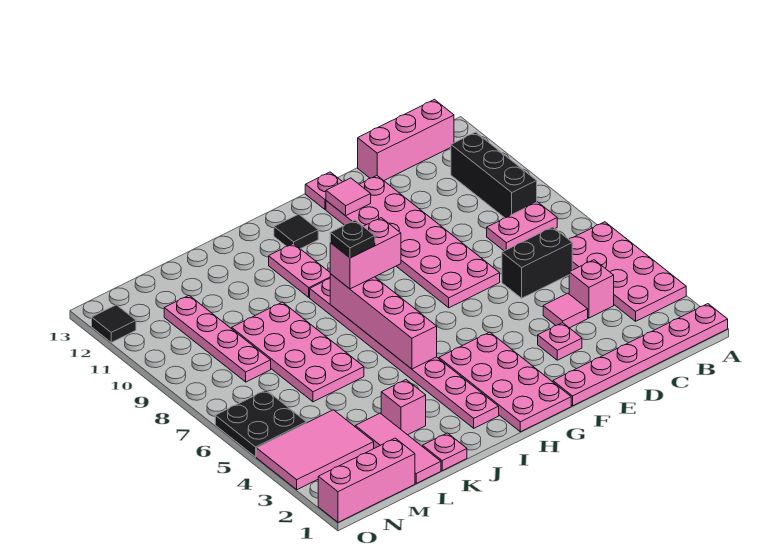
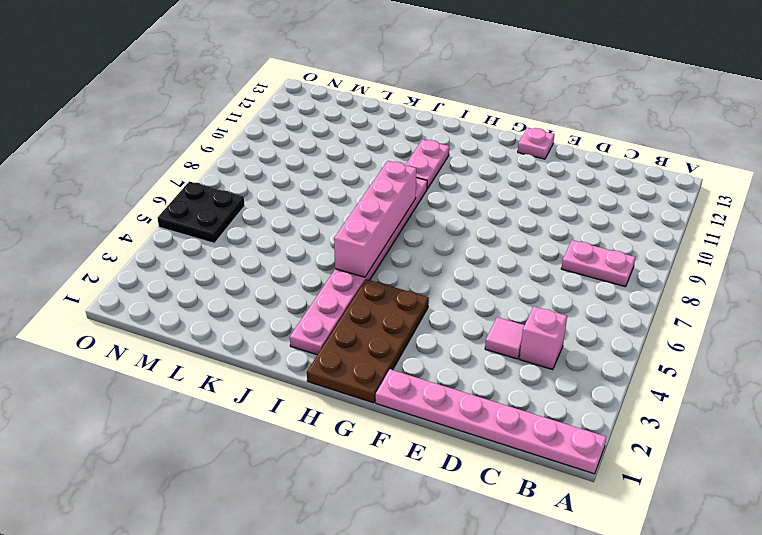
brown plate G1:H4 level 1 -> pink plate G1:H4 level 1
none -> pink plate A3:B6 level 1
none -> black brick B9:B11 level 1
none -> pink brick B13:D13 level 1

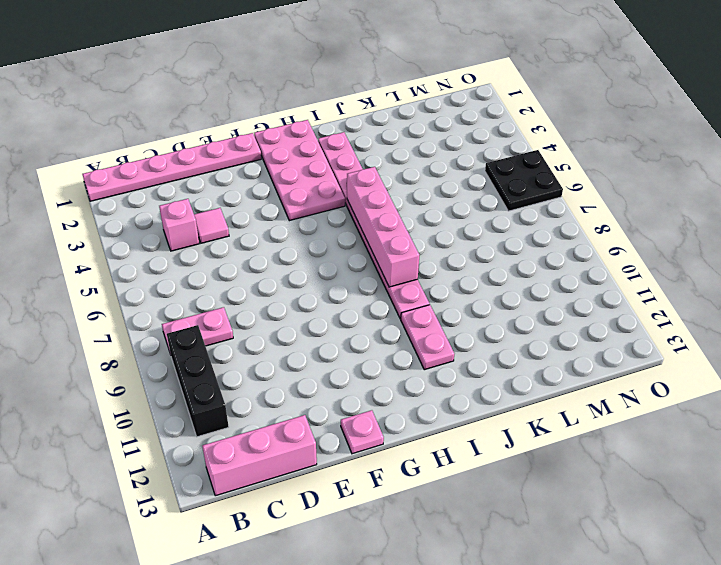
none -> pink plate A3:B6 level 1
none -> black brick C6:D6 level 1
none -> pink plate E3 level 1

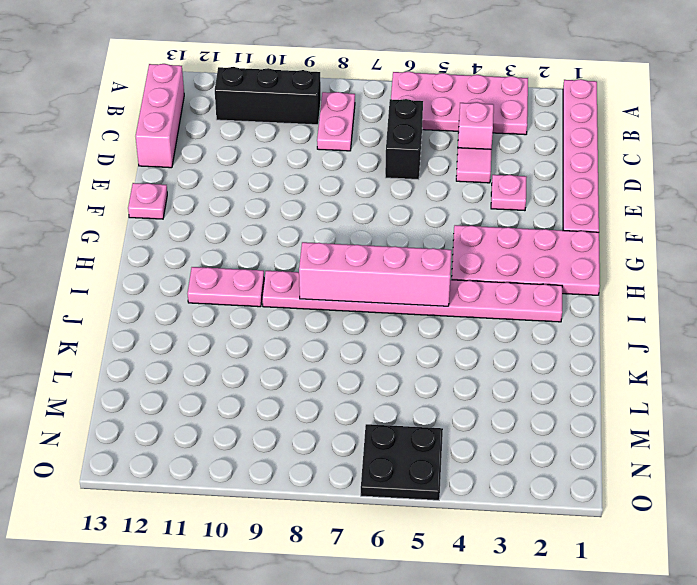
none -> pink plate E7:F12 level 1
none -> black tile H12 level 1
none -> pink plate K1 level 1

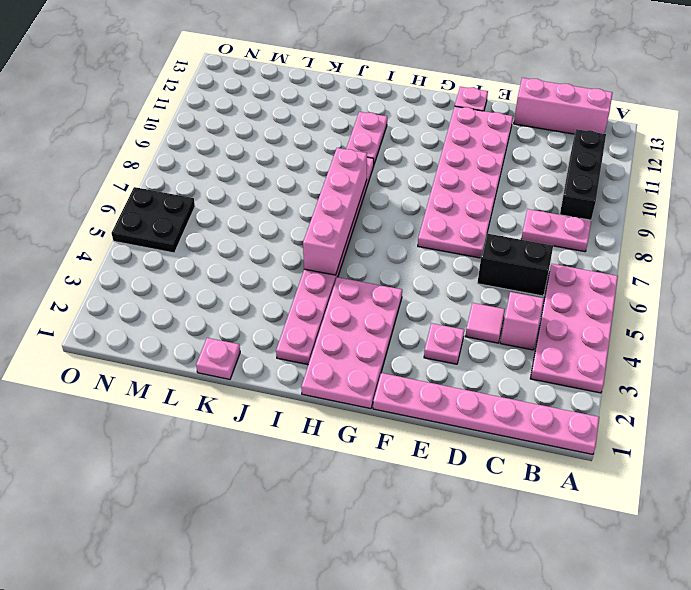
none -> black tile H12 level 1
none -> pink brick K3 level 1
none -> pink plate K6:L9 level 1

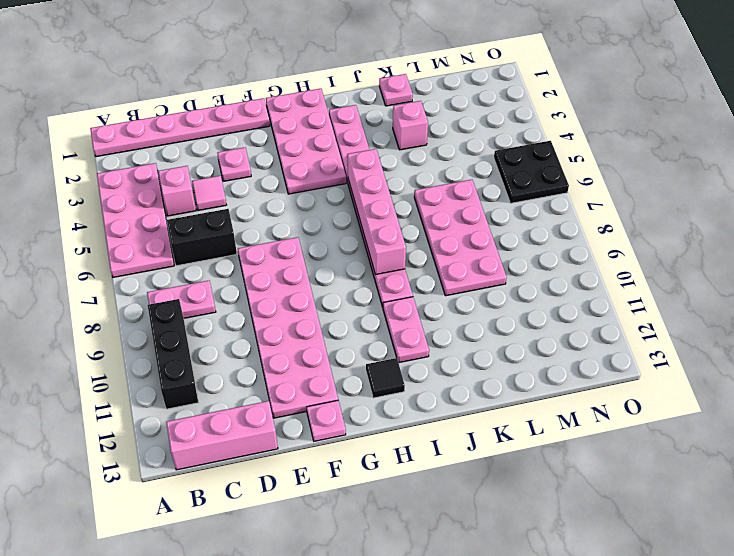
none -> pink tile L1:L3 level 1
none -> pink brick M1:O1 level 1
none -> pink tile M3:O4 level 1

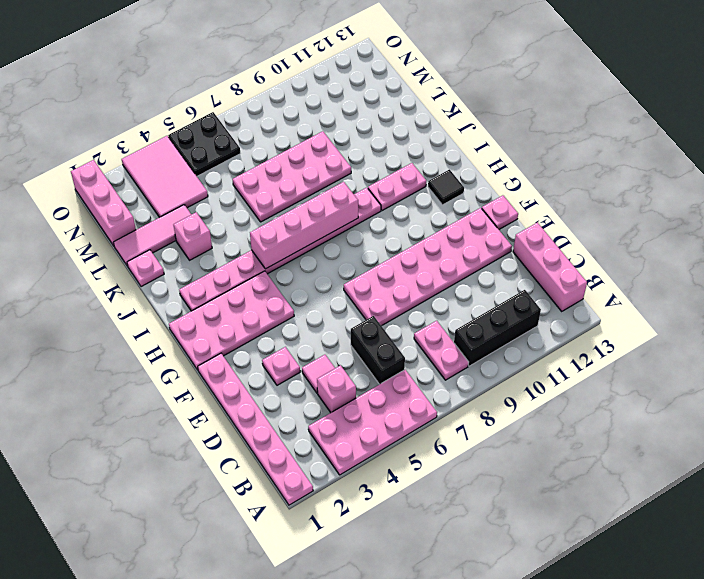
none -> pink plate M8:M11 level 1
none -> black tile O12 level 1
none -> pink tile F12 level 2

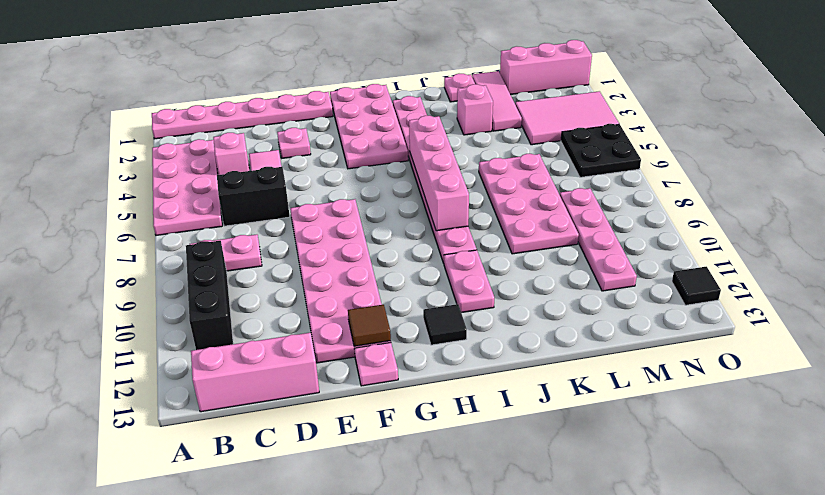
brown tile F12 level 2 -> pink tile F12 level 2
none -> pink brick H8:I8 level 3
none -> black plate I8 level 4

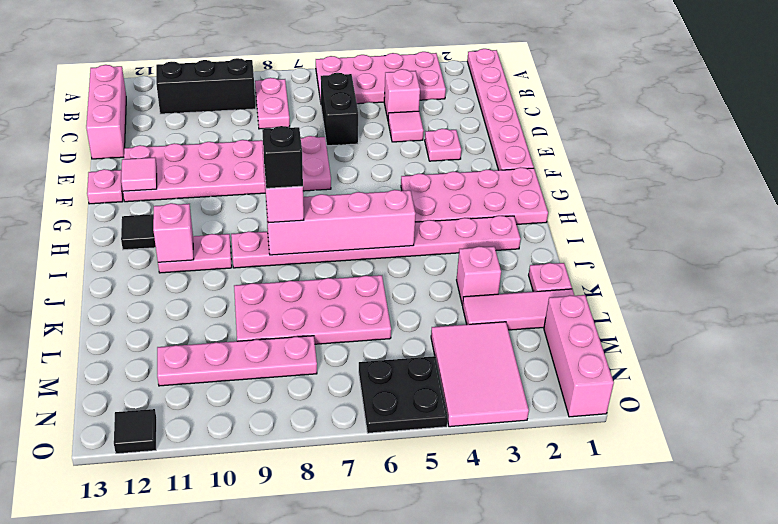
black brick I8 level 4 -> black plate I8 level 4
pink brick I11 level 2 -> none

